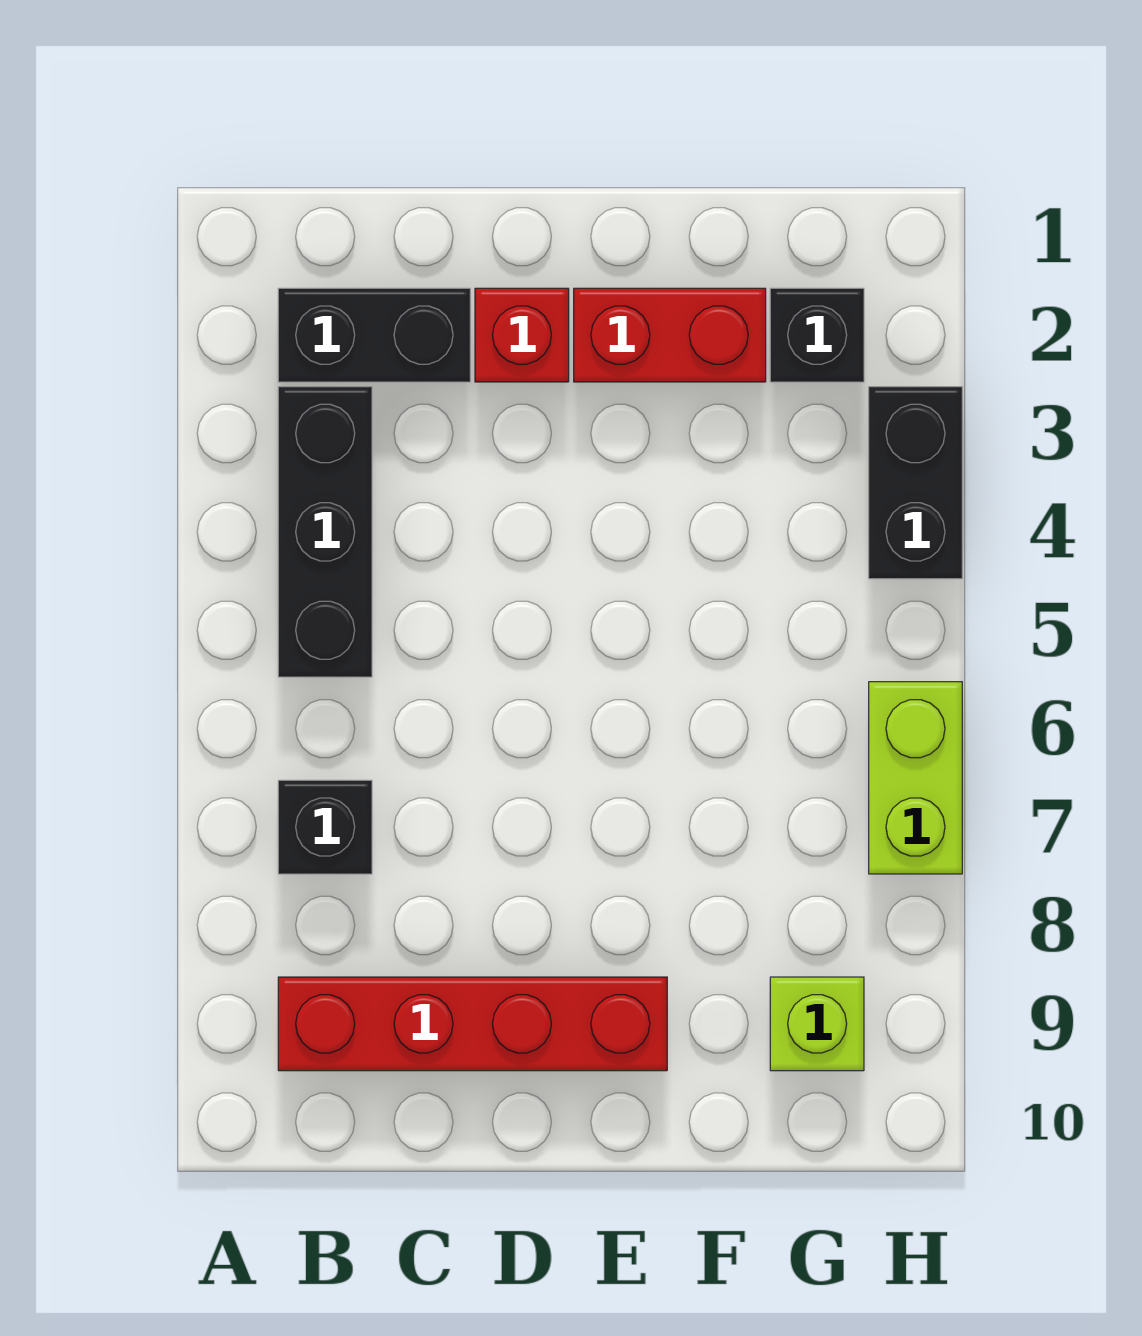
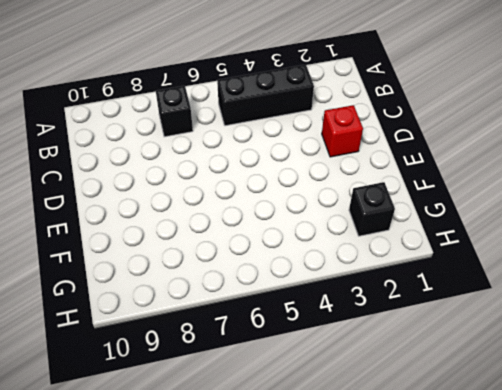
none -> black brick B2:C2 level 1
none -> red brick B9:E9 level 1

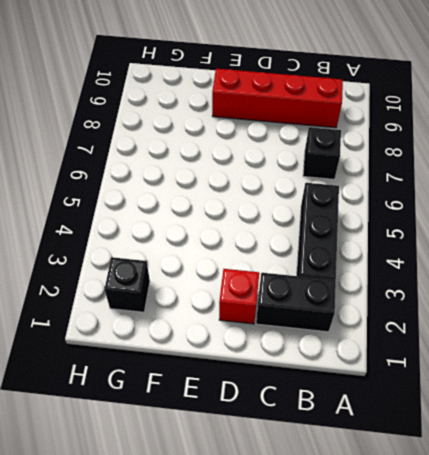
none -> red brick E2:F2 level 1
none -> lime brick G9 level 1

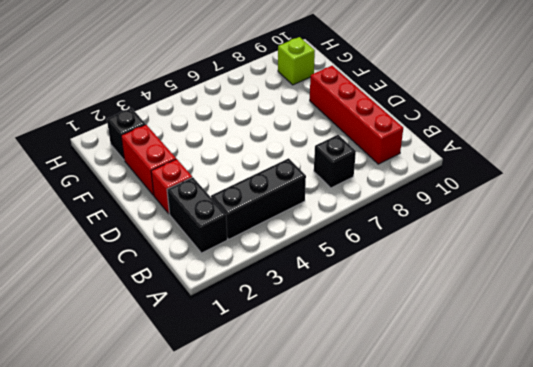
none -> black brick H3:H4 level 1
none -> lime brick H6:H7 level 1

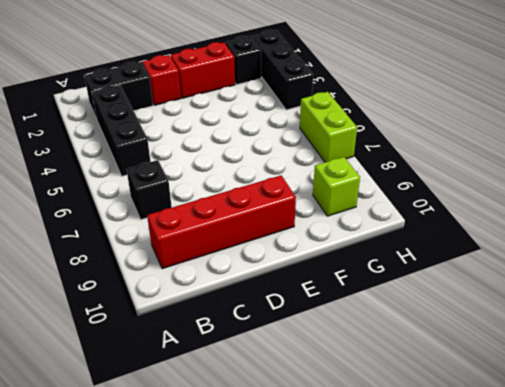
black brick H2:H4 level 1 -> black brick H3:H4 level 1

